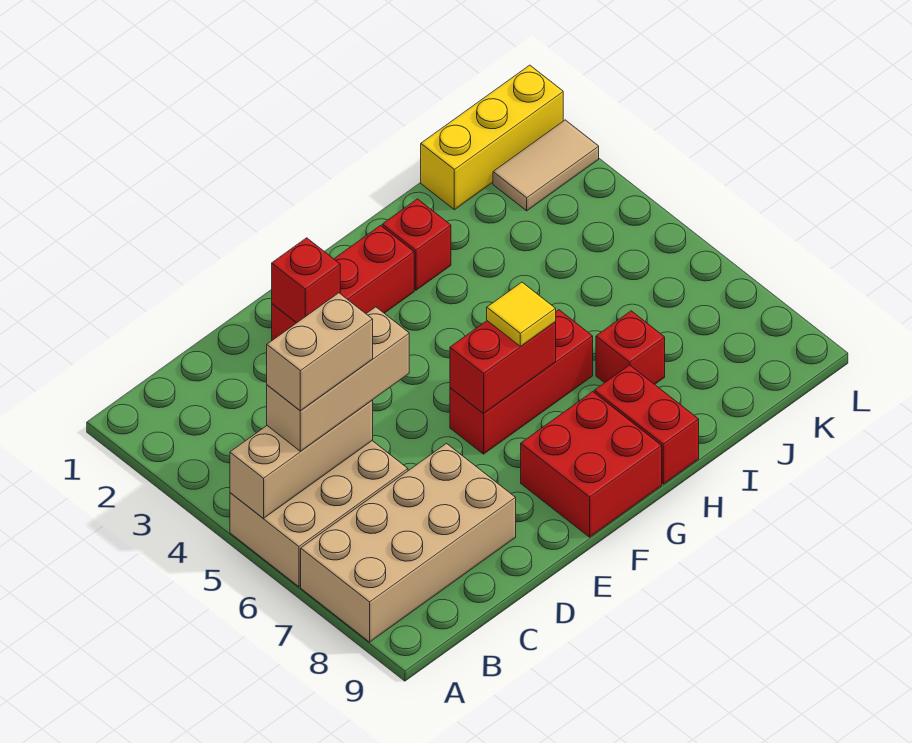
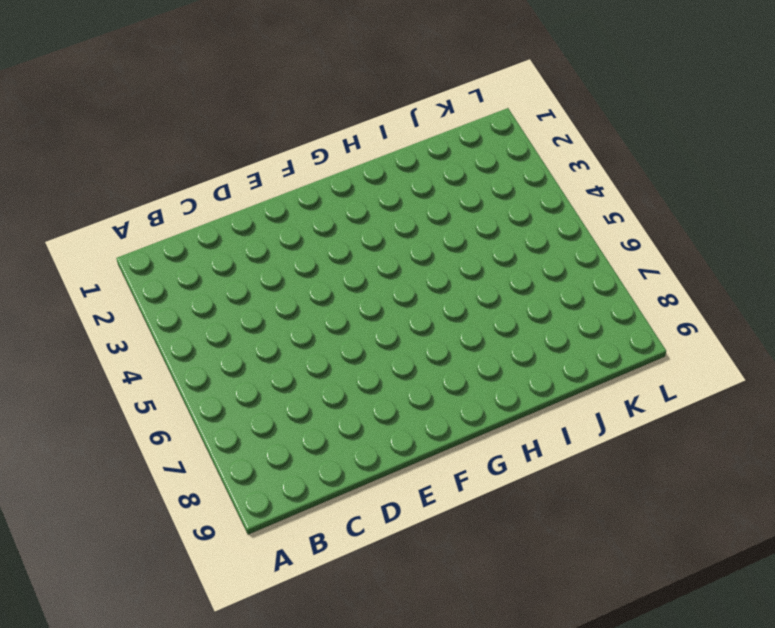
none -> tan brick A5:C6 level 1
none -> tan brick A7:D8 level 1
none -> red brick E2:G2 level 1

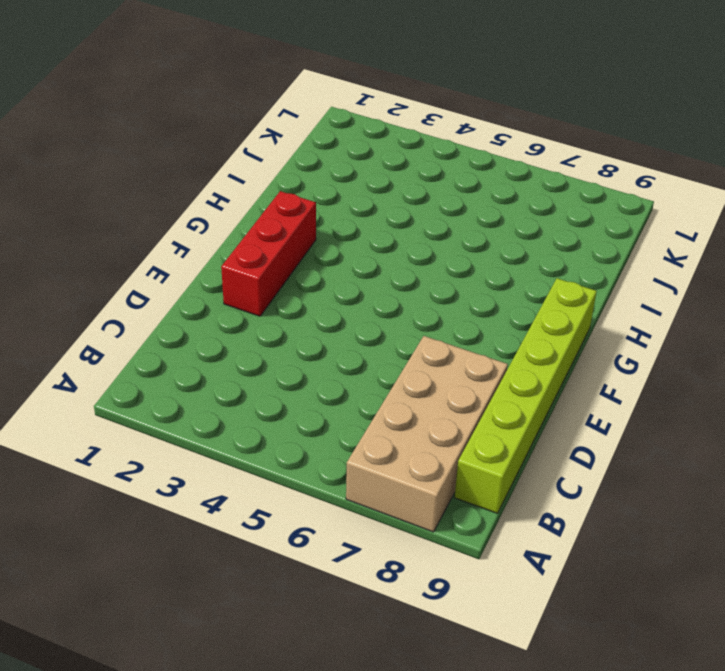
lime brick B9:G9 level 1 -> red brick F8:G9 level 1
none -> tan brick A5:C6 level 1
none -> red brick F6:H6 level 1
none -> red brick H2 level 1

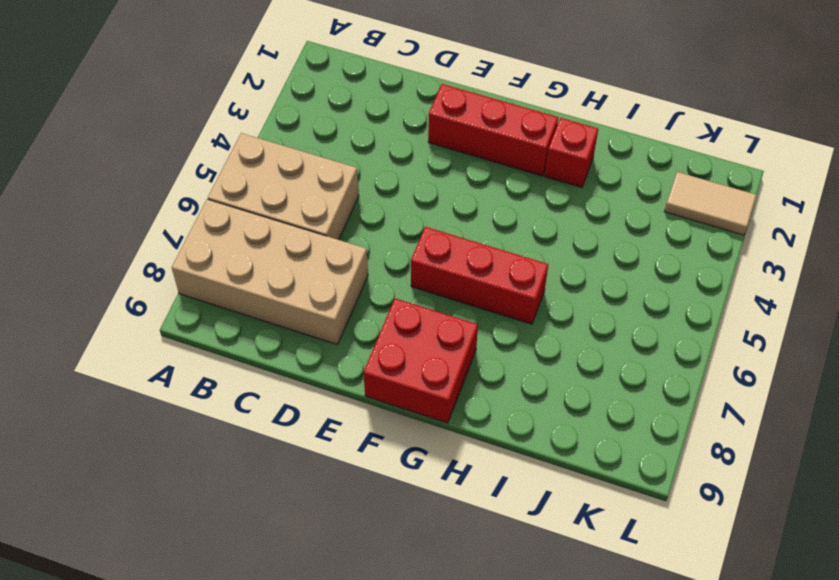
none -> red brick H8:H9 level 1
none -> red brick I7 level 1
none -> yellow brick J1:L1 level 1

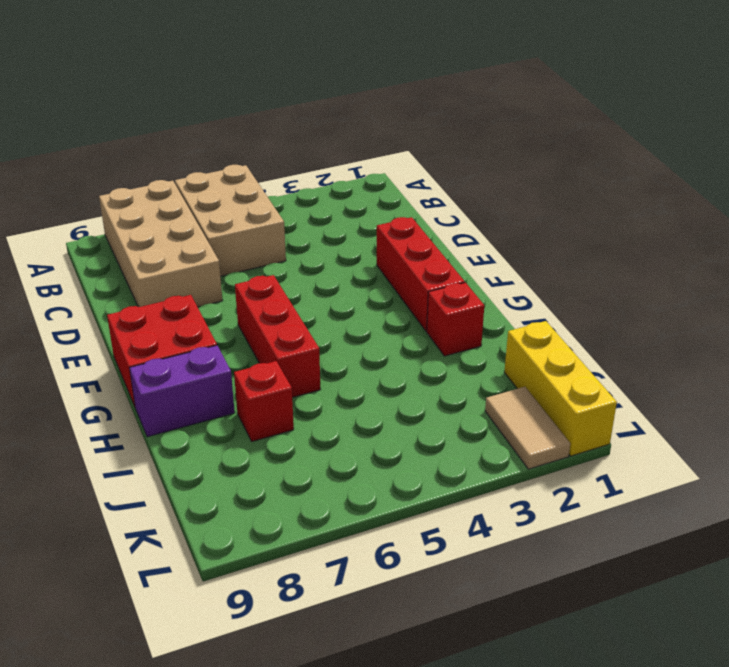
purple brick H8:H9 level 1 -> red brick H8:H9 level 1
none -> tan brick A5:C5 level 2
none -> red brick E2 level 2
none -> red brick F6:G6 level 2

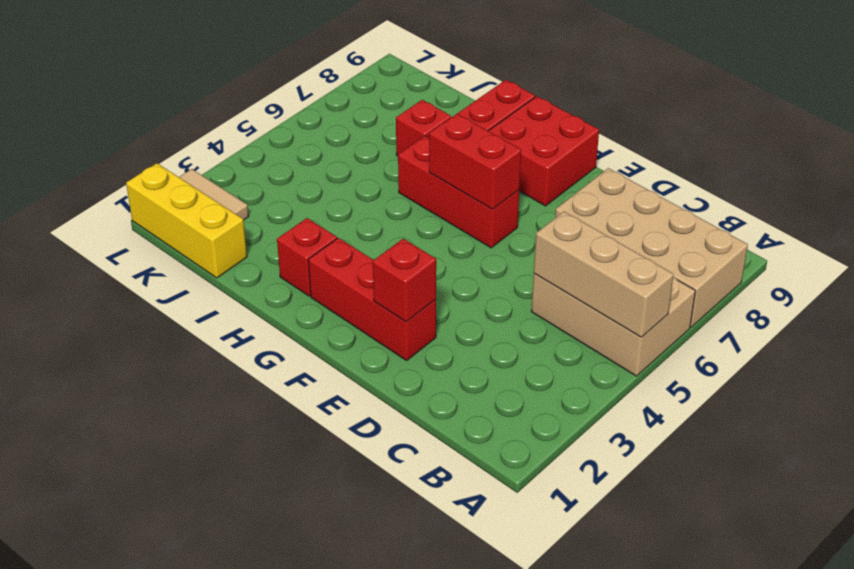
none -> tan brick B5:D5 level 3
none -> yellow tile G6 level 3
none -> tan brick B5:C5 level 4

